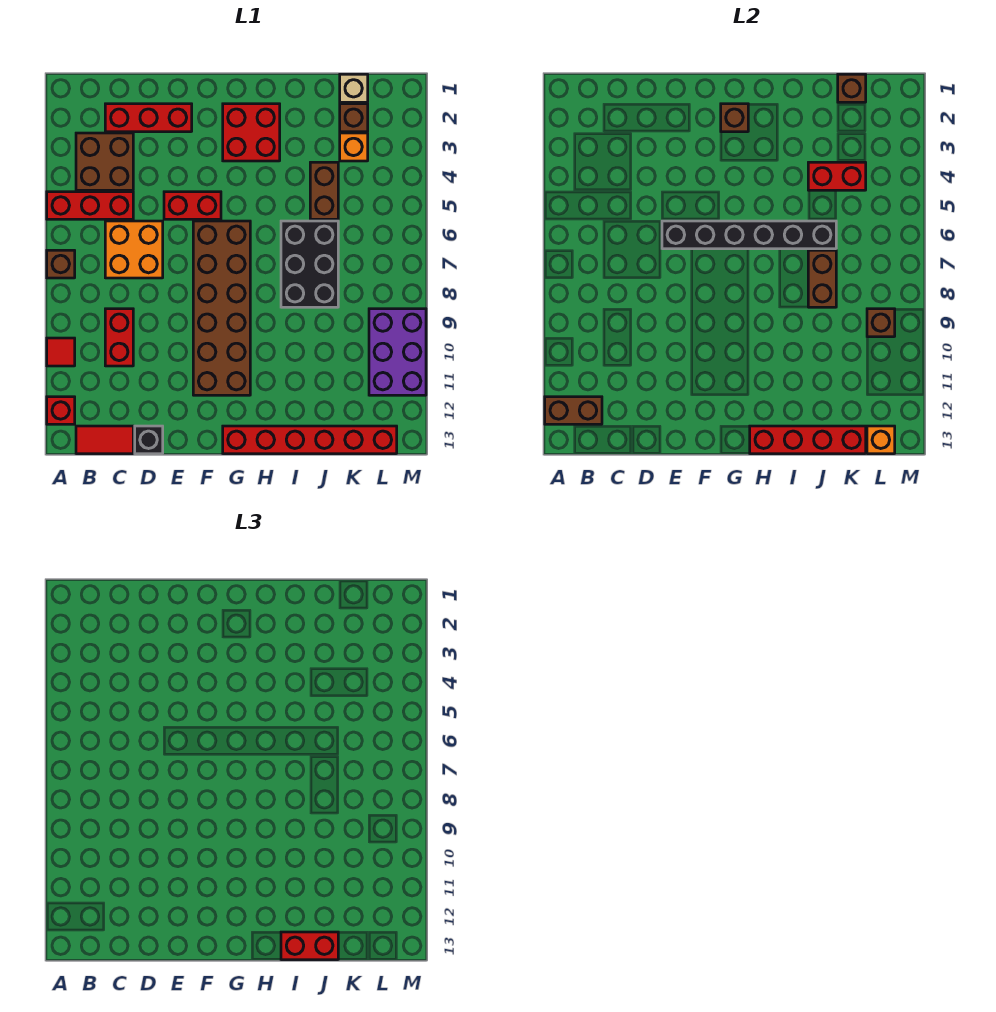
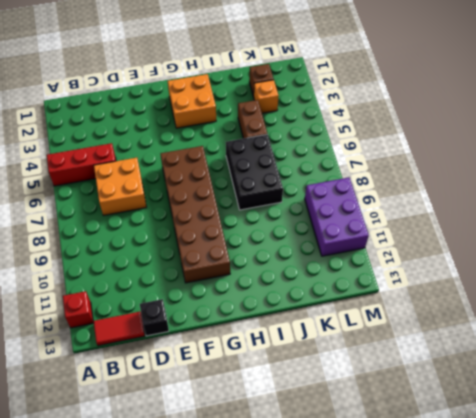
orange brick G2:H3 level 1 -> red brick G2:H3 level 1
none -> brown brick A7 level 1
none -> red tile A10 level 1
none -> brown brick B3:C4 level 1
none -> red brick C2:E2 level 1

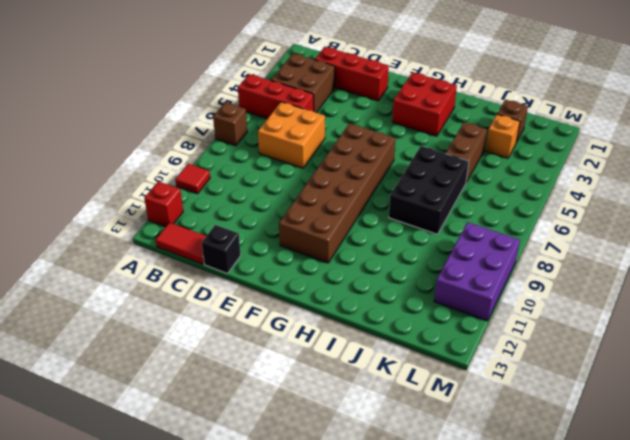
none -> red brick C9:C10 level 1
none -> red brick E5:F5 level 1
none -> red brick G13:L13 level 1
none -> tan brick K1 level 1

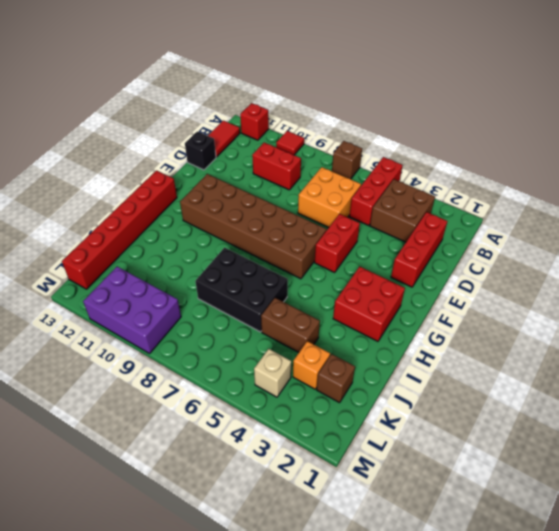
tan brick L4 level 1 -> tan brick K1 level 1
none -> brown brick A12:B12 level 2
none -> black brick E6:J6 level 2
none -> brown brick G2 level 2
none -> red brick H13:K13 level 2

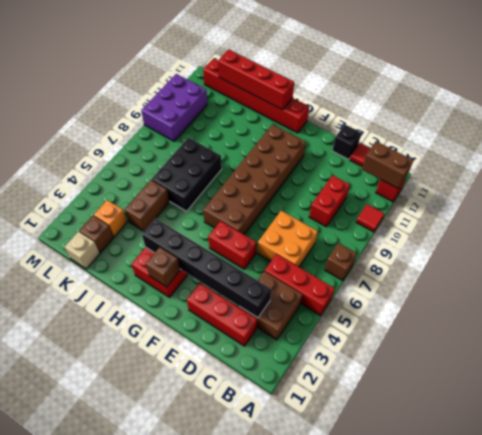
black brick C3:H3 level 2 -> black brick E6:J6 level 2
none -> red brick J4:K4 level 2
none -> brown brick J7:J8 level 2
none -> brown brick K1 level 2
none -> brown brick L9 level 2

